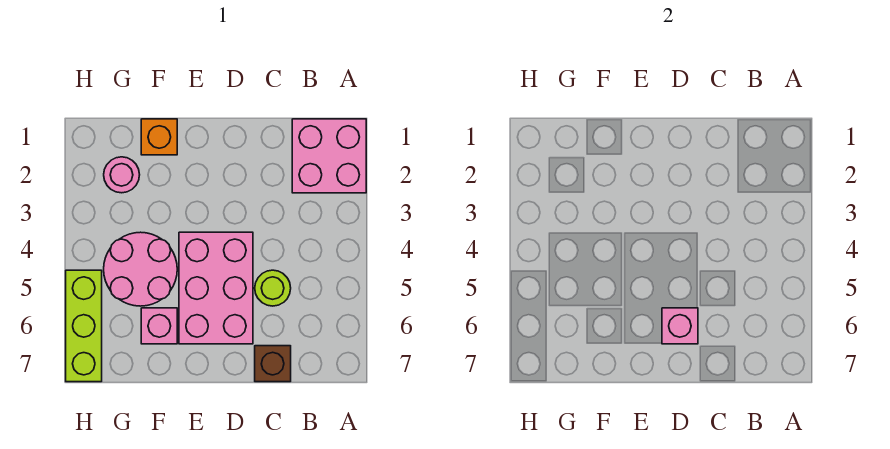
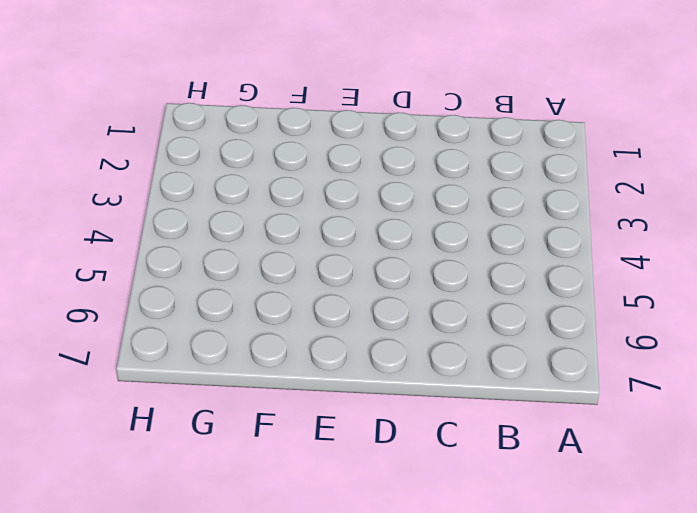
none -> pink brick A1:B2 level 1
none -> lime round brick C5 level 1

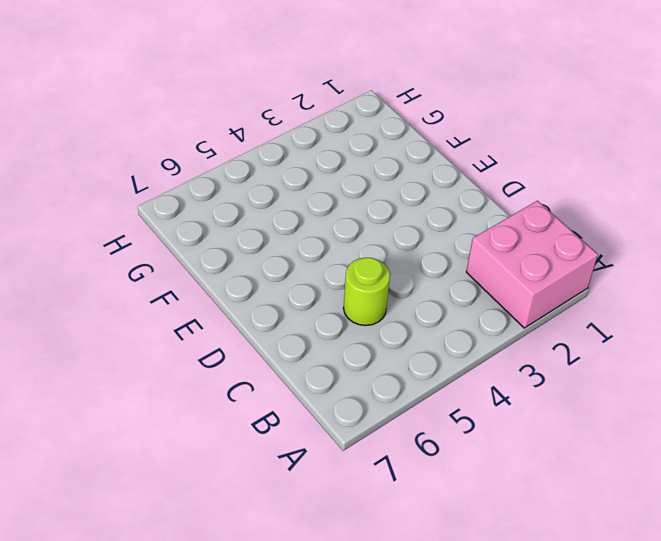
none -> brown brick C7 level 1
none -> pink brick D4:E6 level 1

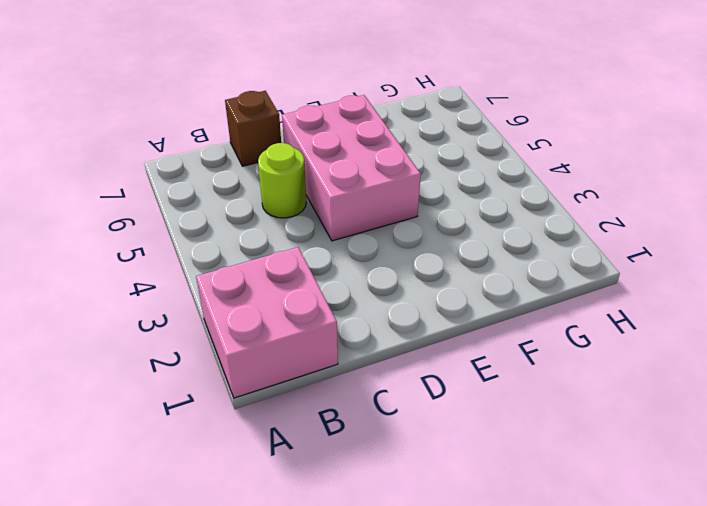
none -> orange brick F1 level 1
none -> pink round brick F4:G5 level 1

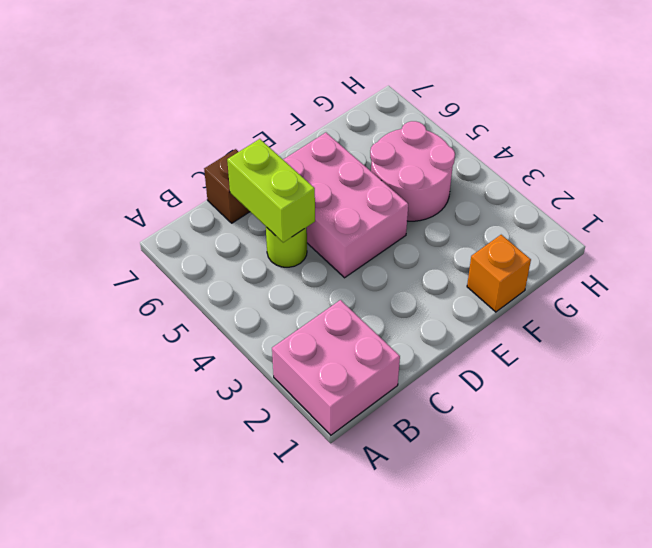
lime brick C5:C6 level 2 -> none
none -> pink brick F6 level 1
none -> pink round brick G2 level 1

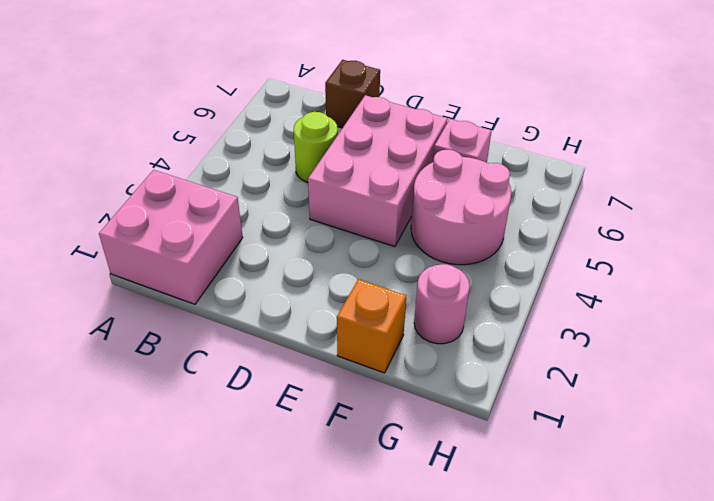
none -> lime brick H5:H7 level 1
none -> pink brick D6 level 2

